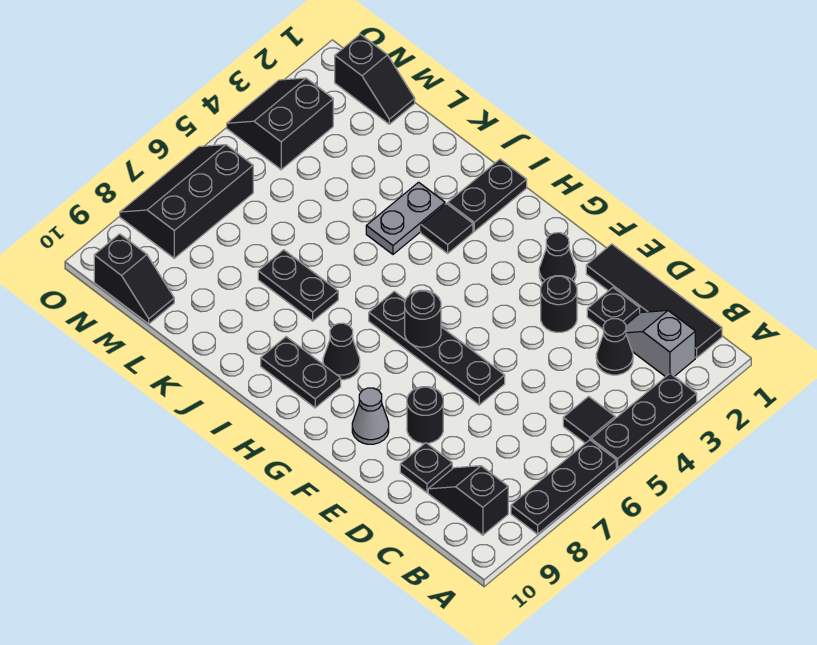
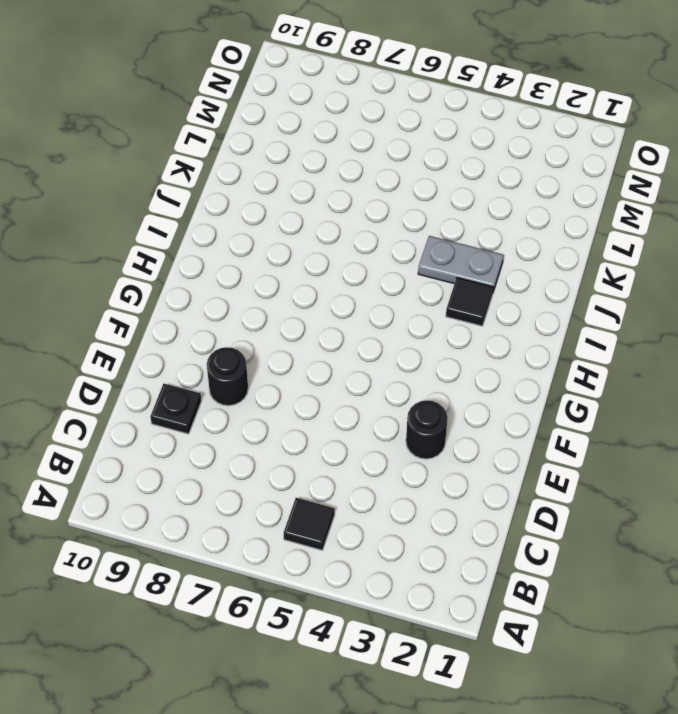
none -> black plate A3:A5 level 1
none -> black plate A6:A8 level 1
none -> black tile B1:E1 level 1

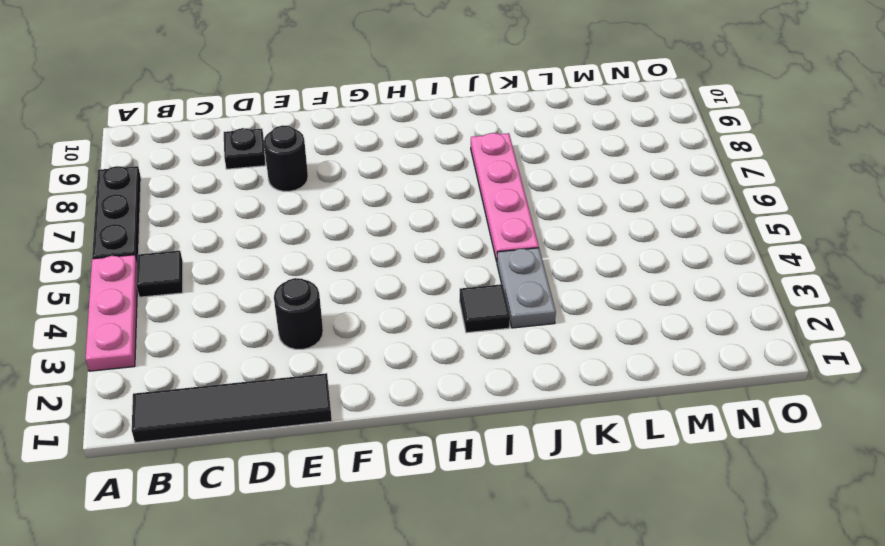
pink plate A3:A5 level 1 -> black plate A3:A5 level 1
pink plate J5:J8 level 1 -> black plate J7:K7 level 1
none -> grey slope B2:C2 level 1 top B
none -> black slope B9:C9 level 1 top B
none -> black cone C3 level 1

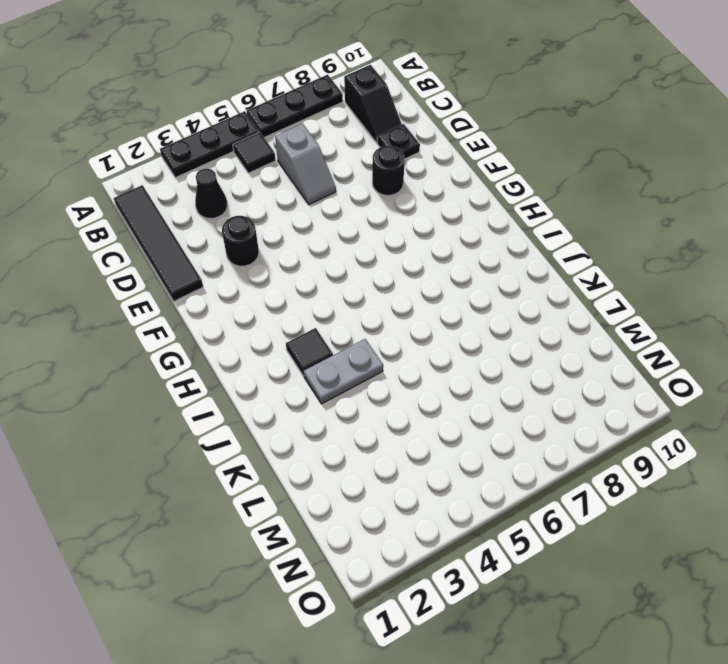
grey slope C6:D6 level 1 top C -> grey slope B2:C2 level 1 top B
none -> black plate D2 level 1
none -> black plate E6:H6 level 1
none -> black cone F2 level 1

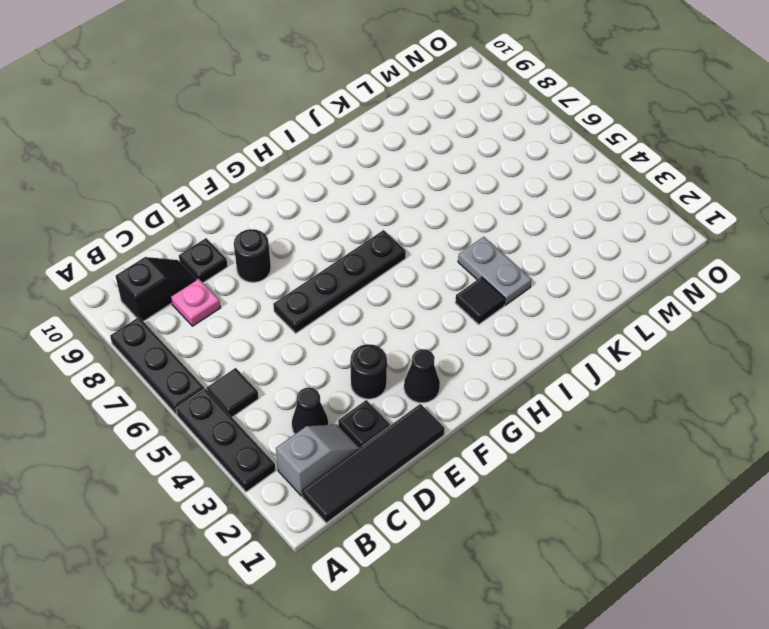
pink plate C8 level 1 -> none
none -> grey cone F9 level 1
none -> black cone H8 level 1
none -> black plate H9:I9 level 1

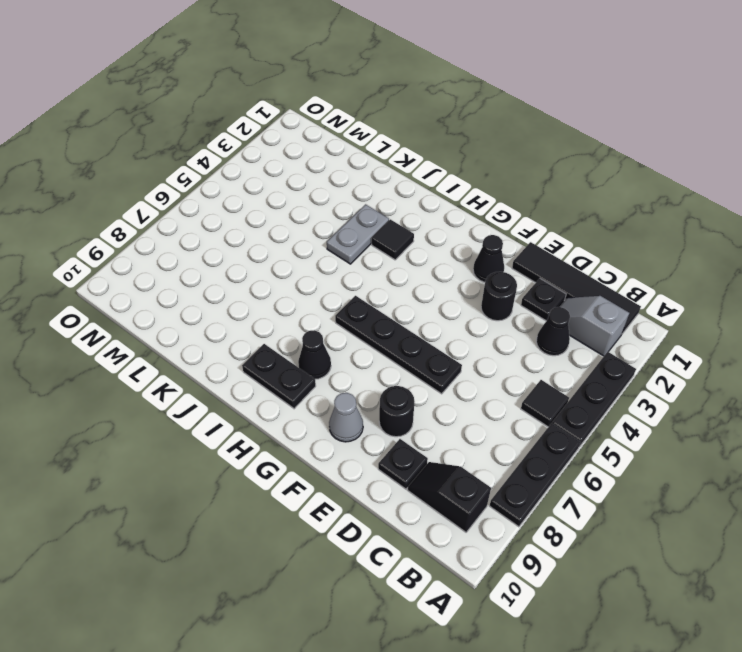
none -> black plate I1:I2 level 1
none -> black plate J7:K7 level 1
none -> black slope M1:N1 level 1 top N

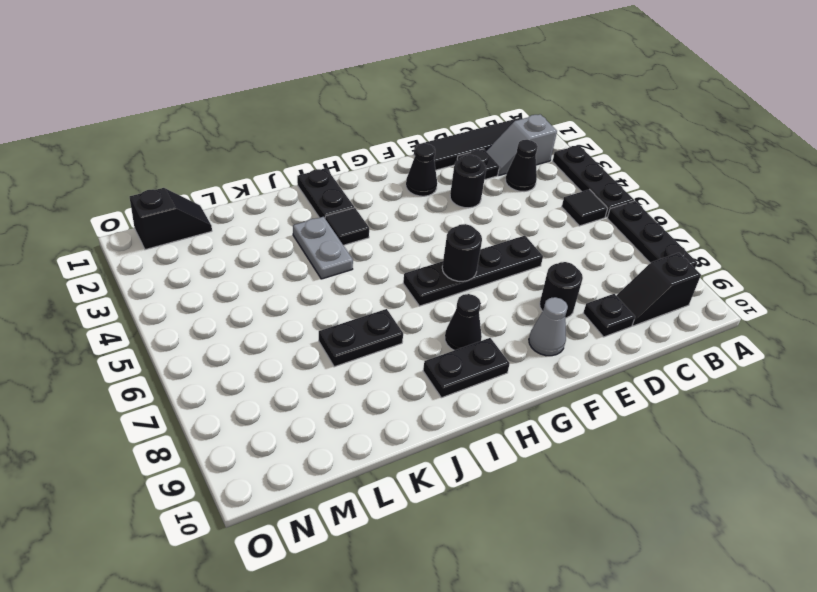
none -> black slope M10:N10 level 1 top N
none -> black slope N3:O4 level 1 top N
none -> black slope N6:O8 level 1 top N

